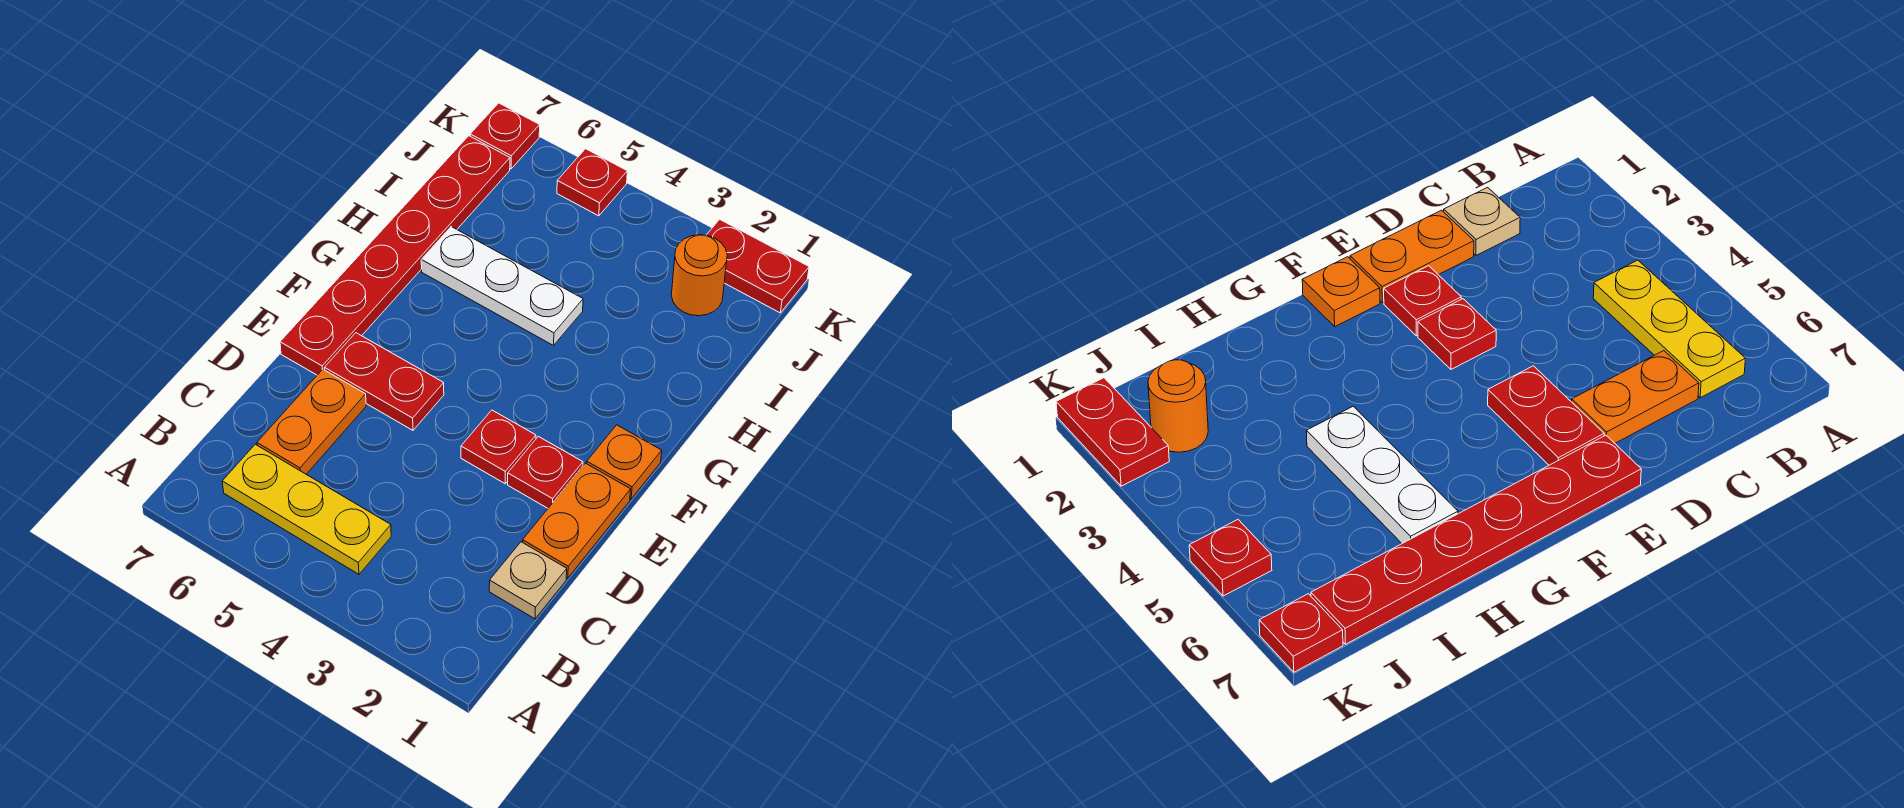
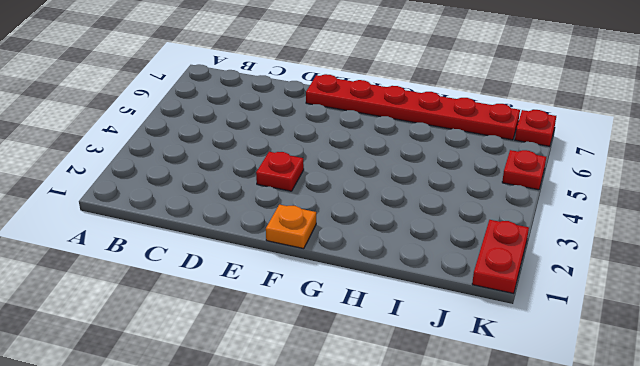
none -> yellow plate B4:B6 level 1
none -> tan plate C1 level 1
none -> orange plate C6:D6 level 1

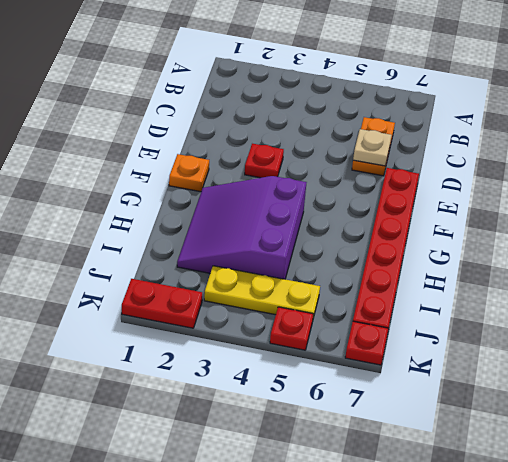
tan plate D6 level 2 -> tan plate C1 level 1
purple slope G2:I4 level 1 top 4 -> white plate H4:H6 level 1
yellow plate J3:J5 level 1 -> yellow plate B4:B6 level 1
none -> orange plate D1:E1 level 1
none -> red plate E2 level 1
none -> red plate E5:E6 level 1

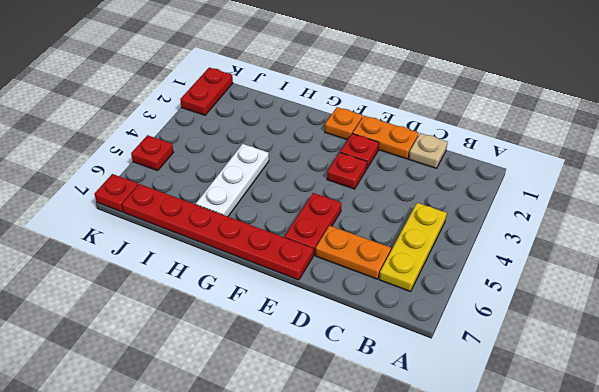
none -> orange round brick J2 level 1

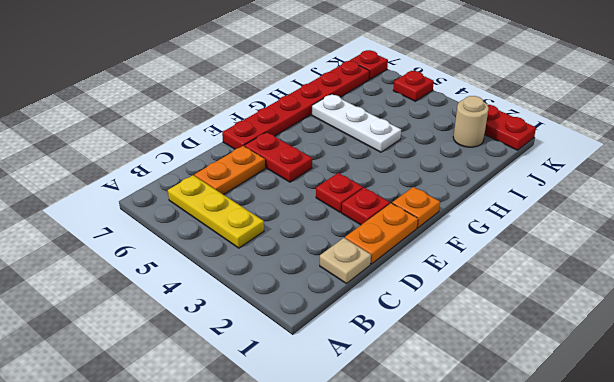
tan round brick J2 level 1 -> orange round brick J2 level 1

